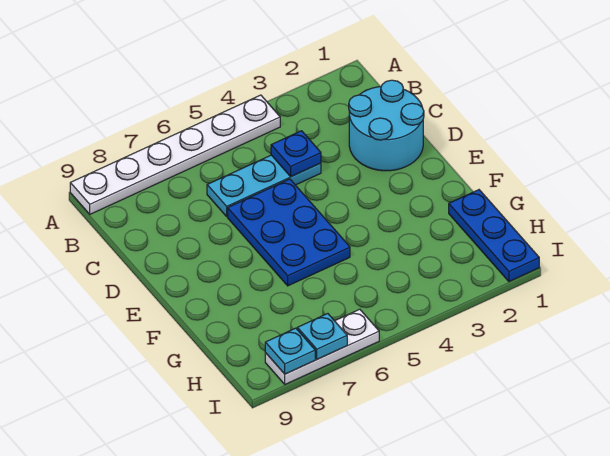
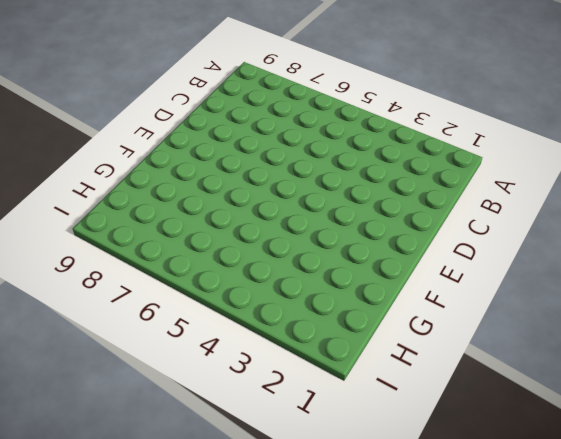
none -> white plate A4:A9 level 1
none -> cyan round brick C1:D2 level 1

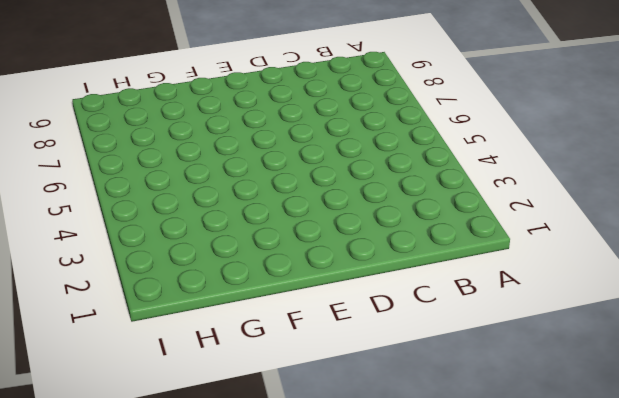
none -> white plate A4:A9 level 1
none -> cyan round brick C1:D2 level 1

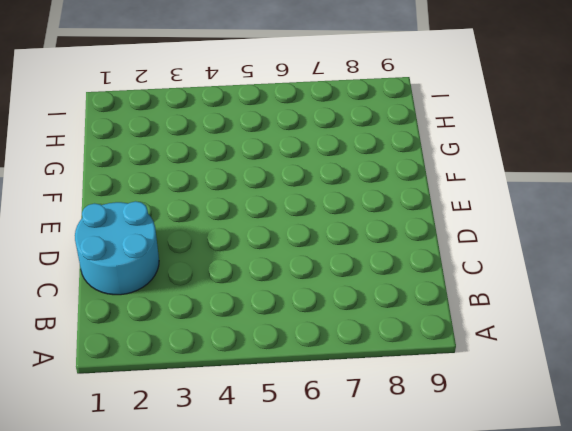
none -> white plate A4:A9 level 1
none -> cyan plate C4:C6 level 1

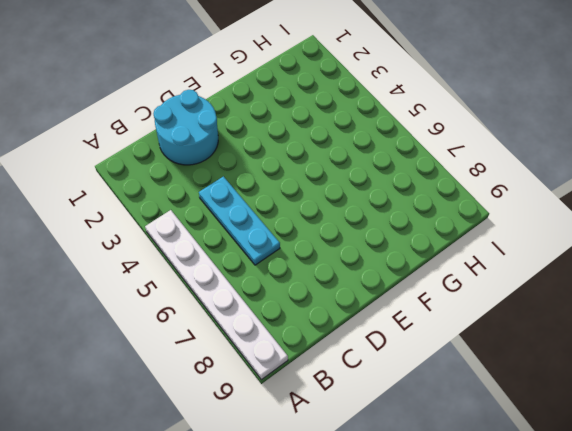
none -> blue plate D5:F6 level 1
none -> blue plate G1:I1 level 1

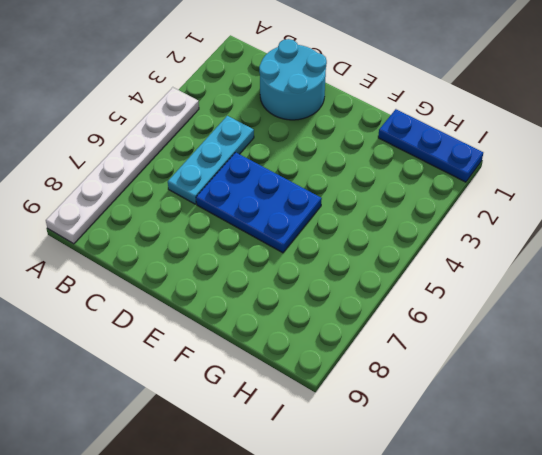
none -> white plate I6:I8 level 1
none -> blue plate C4 level 2

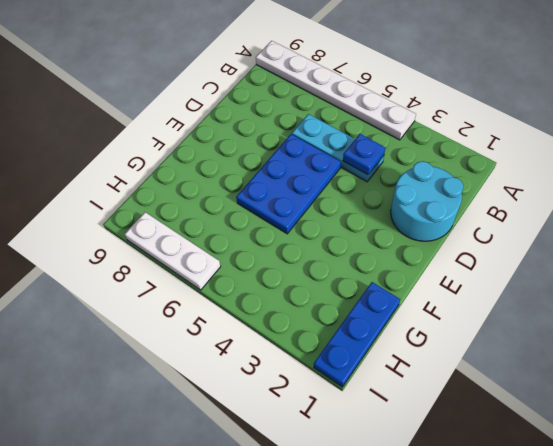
none -> cyan plate I7 level 2
none -> cyan plate I8 level 2

